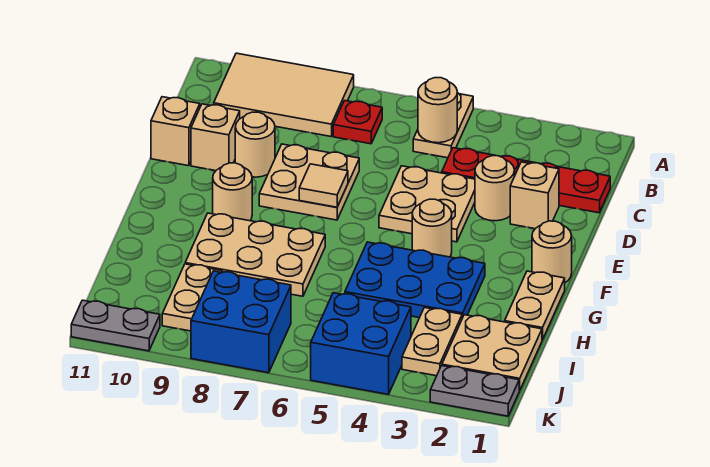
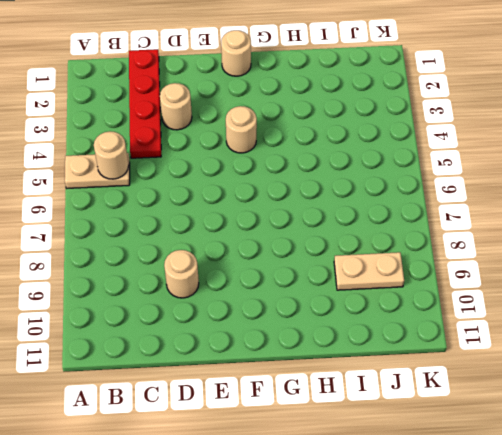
none -> tan tile A8:B10 level 1
none -> red plate B7 level 1
none -> tan brick D2 level 1

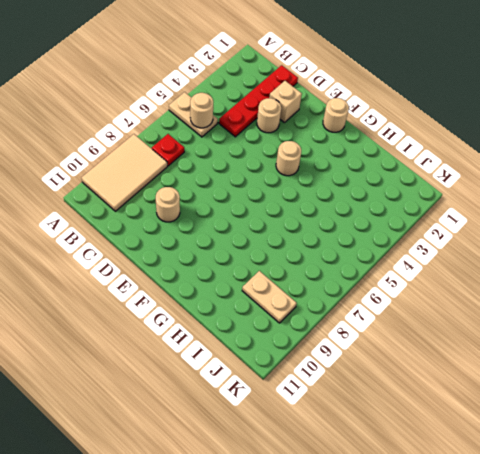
none -> tan plate D4:E5 level 1
none -> tan plate D7:E8 level 1
none -> tan brick D10 level 1

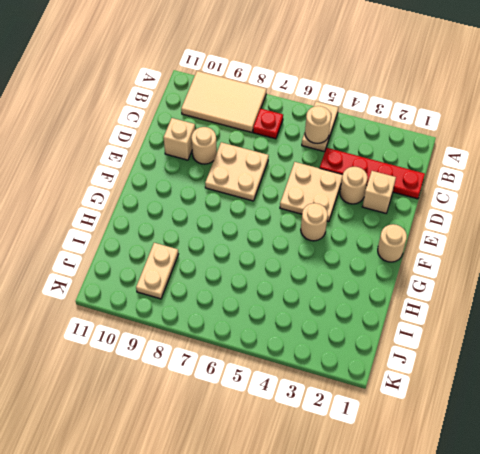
none -> tan brick D11 level 1
none -> tan round brick F9 level 1
none -> tan plate G1:H1 level 1

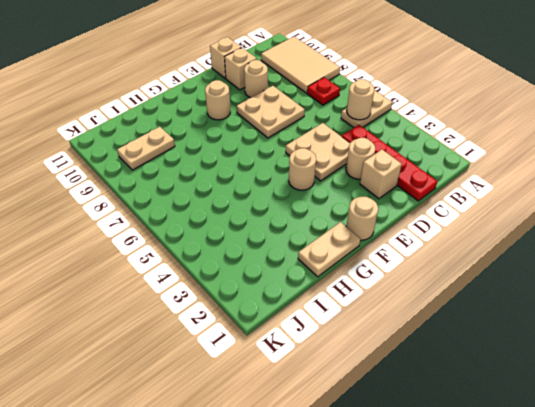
none -> blue plate G3:H5 level 1
none -> tan plate G7:H9 level 1
none -> tan plate I1:J2 level 1

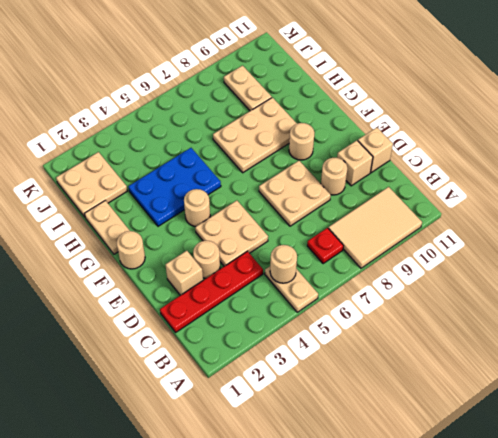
none -> tan plate I3:J3 level 1
none -> blue brick J4:K5 level 1
none -> blue brick J7:K8 level 1

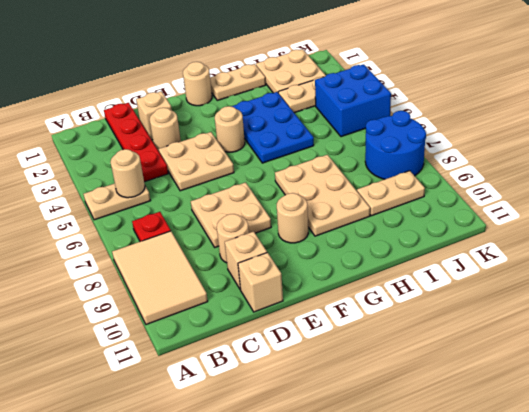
blue round brick J7:K8 level 1 -> blue brick J7:K8 level 1
none -> grey plate K1:K2 level 1
none -> grey plate K10:K11 level 1
none -> tan tile E7 level 2

